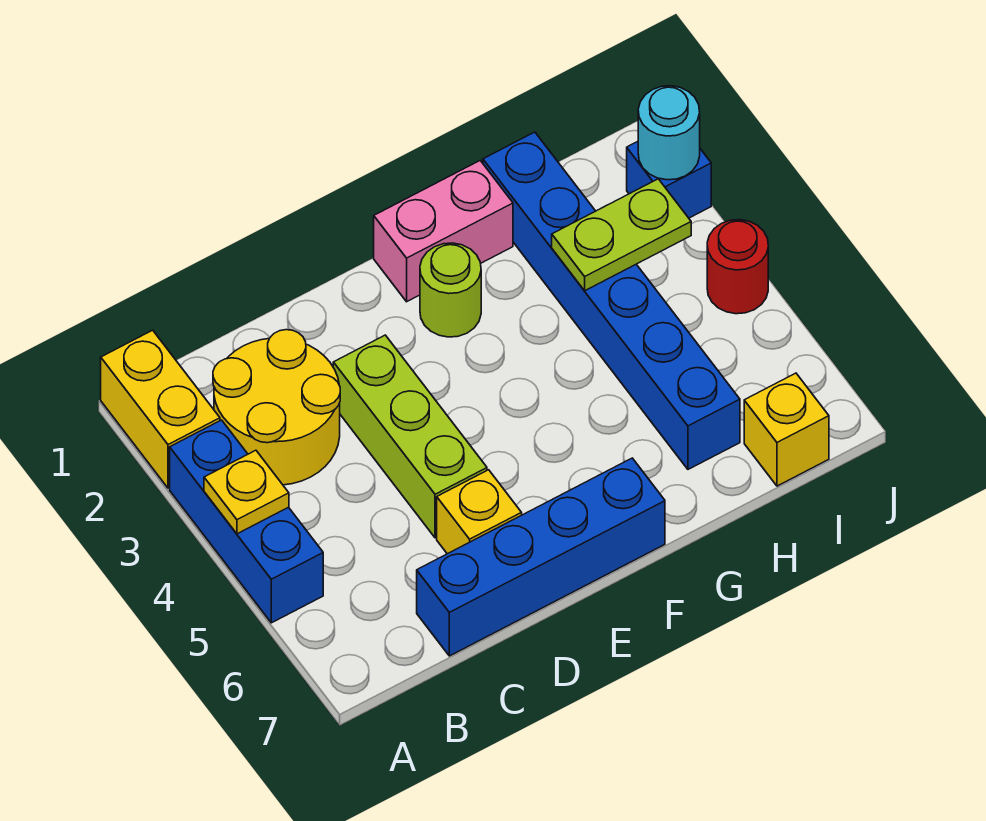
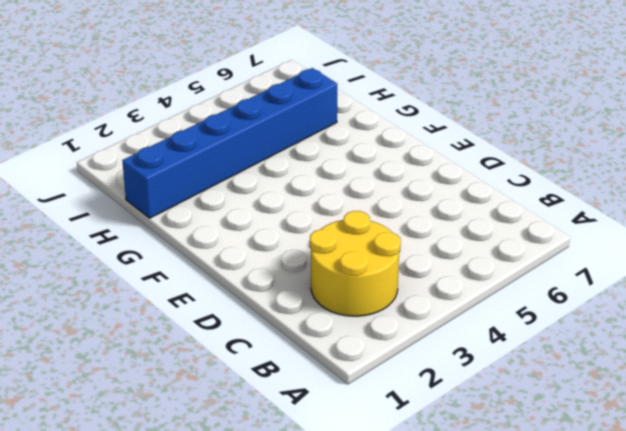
none -> yellow brick A1:A2 level 1
none -> blue brick A3:A5 level 1
none -> blue brick C7:F7 level 1

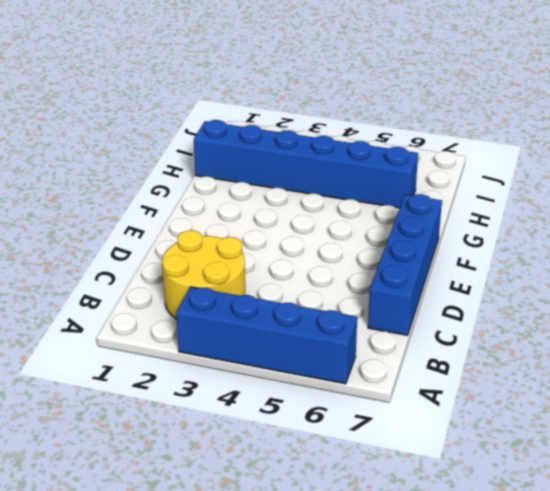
blue brick A3:A6 level 1 -> blue brick A3:A5 level 1
none -> yellow brick A1:A2 level 1
none -> lime brick D3:D5 level 1
none -> yellow brick D6 level 1

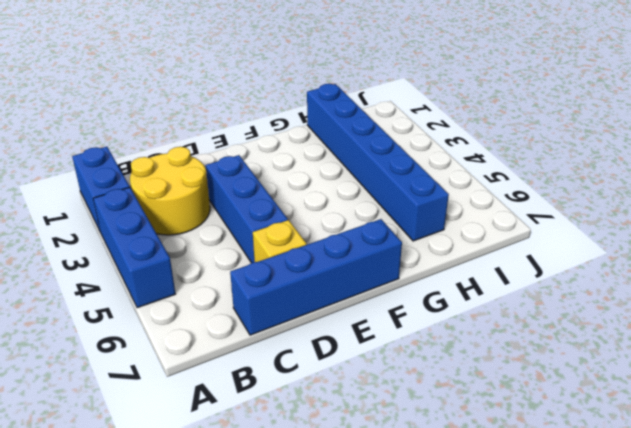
blue brick A1:A2 level 1 -> yellow brick A1:A2 level 1
blue brick D3:D5 level 1 -> lime brick D3:D5 level 1
none -> pink brick F1:G1 level 1
none -> lime round brick F2 level 1
none -> yellow brick I7 level 1

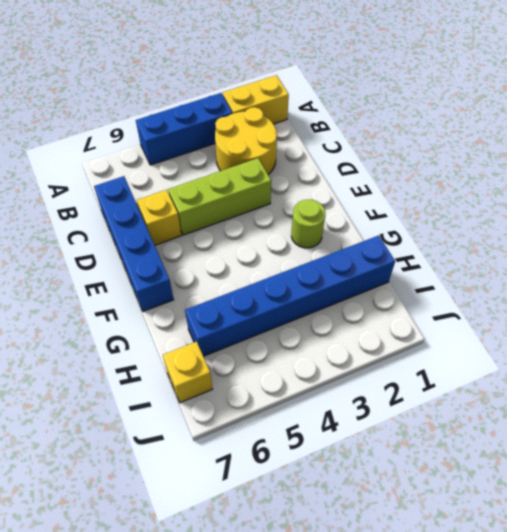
none -> pink brick F1:G1 level 1
none -> blue brick J2 level 1
none -> red round brick J4 level 1

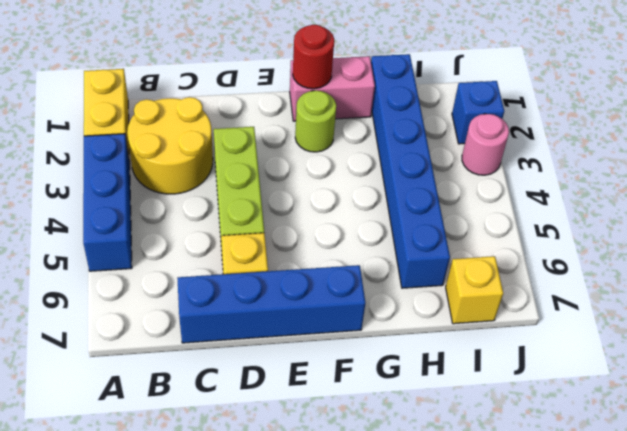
red round brick F1 level 2 -> red round brick J4 level 1
pink round brick J3 level 1 -> none
none -> yellow plate A4 level 2
none -> lime plate H3:I3 level 2
none -> cyan round brick J2 level 2

